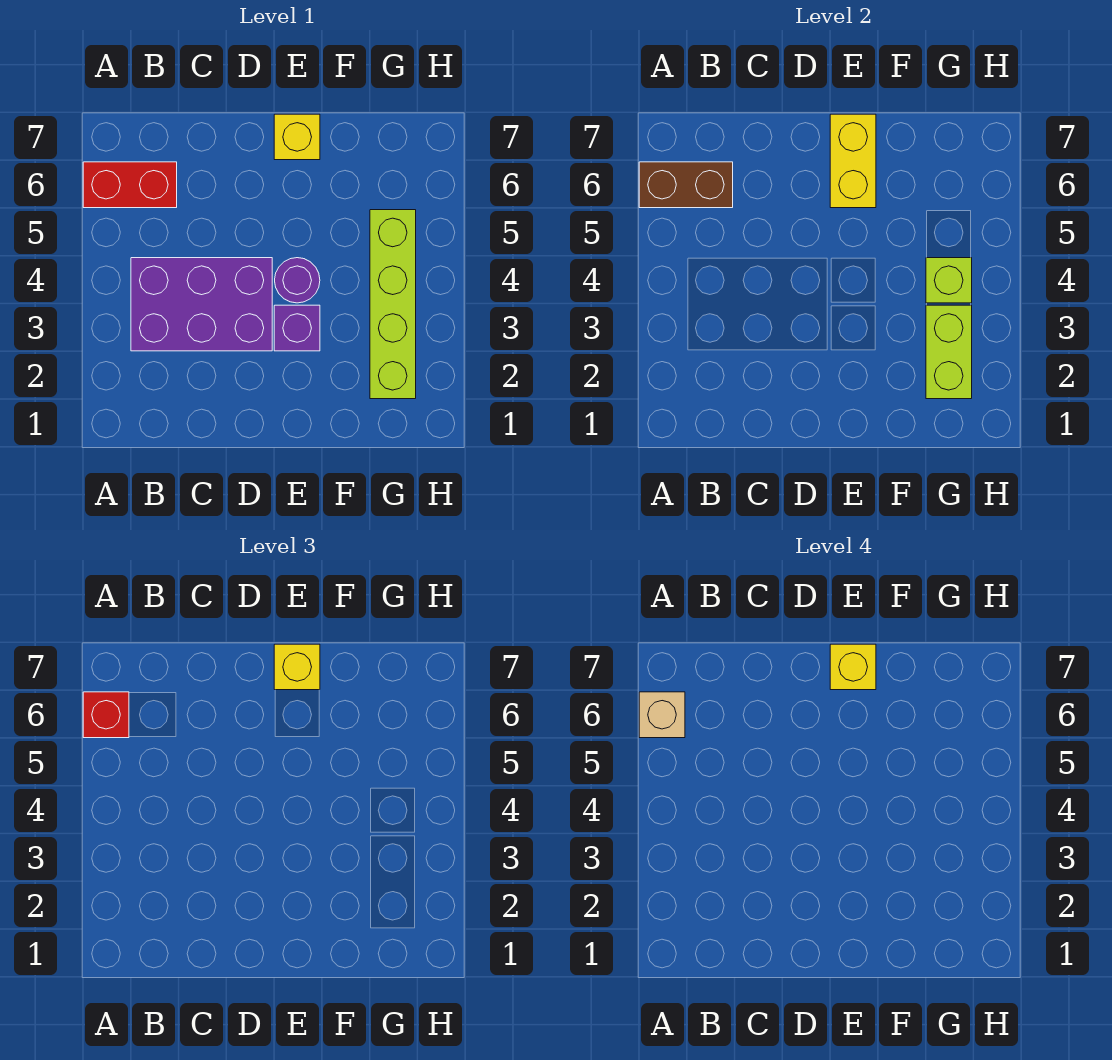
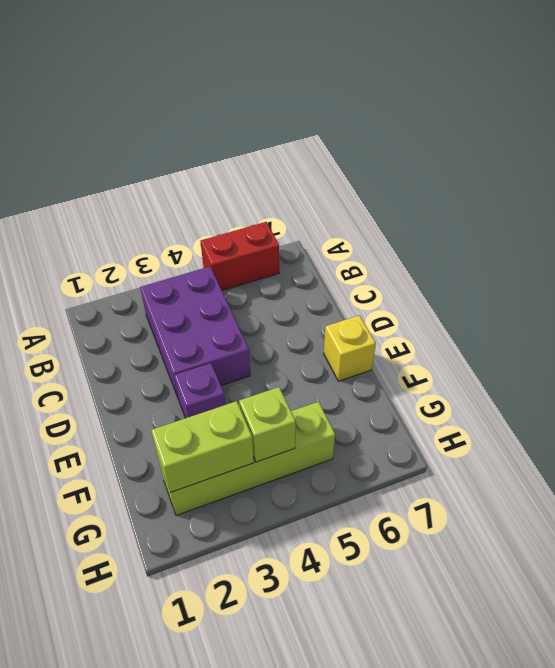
red brick A5:A6 level 1 -> red brick A6:B6 level 1
none -> purple round brick E4 level 1
none -> brown brick A6:B6 level 2
none -> yellow brick E6:E7 level 2

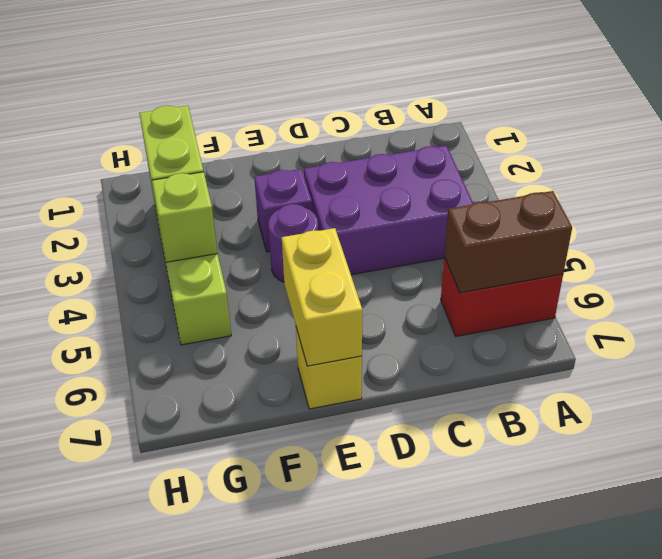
none -> red brick A6 level 3
none -> yellow brick E7 level 3
none -> tan brick A6 level 4

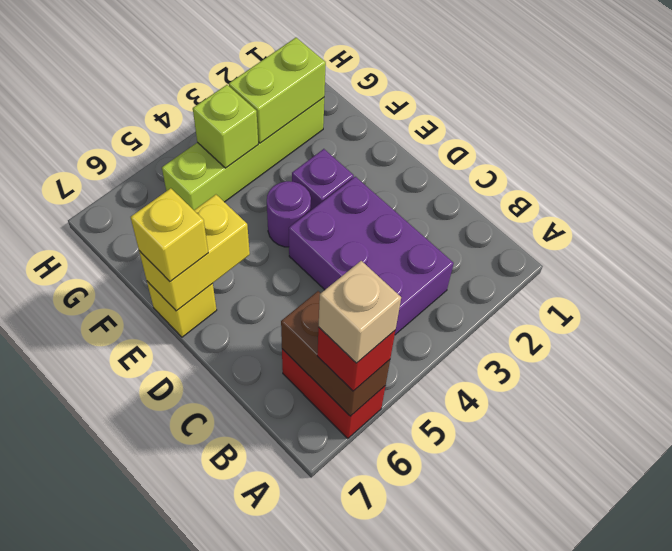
none -> yellow brick E7 level 4

